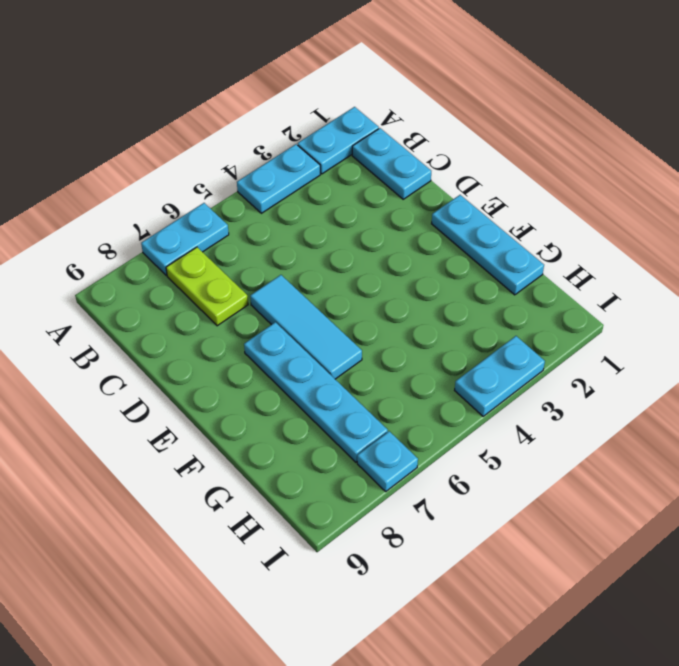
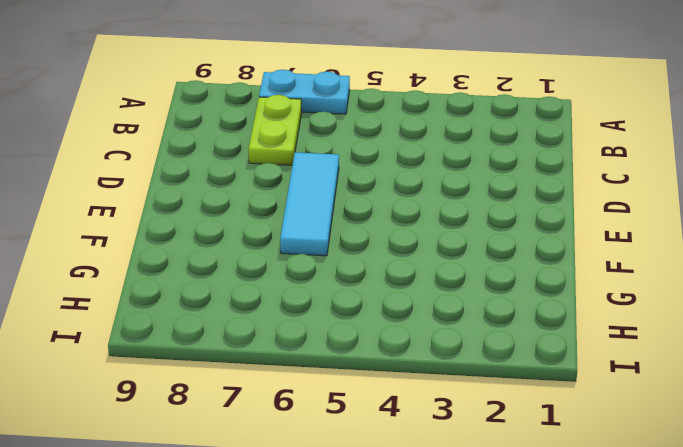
none -> cyan plate A1:A2 level 1
none -> cyan plate A3:A4 level 1

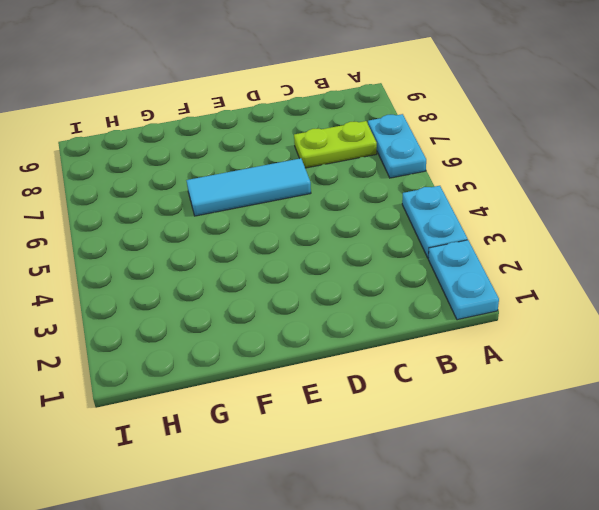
none -> cyan plate B1:C1 level 1
none -> cyan plate E1:G1 level 1

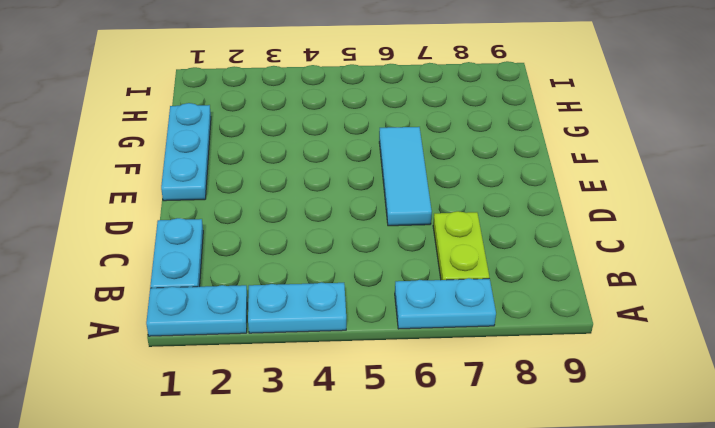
none -> cyan plate E7:H7 level 1
none -> cyan plate I3:I4 level 1

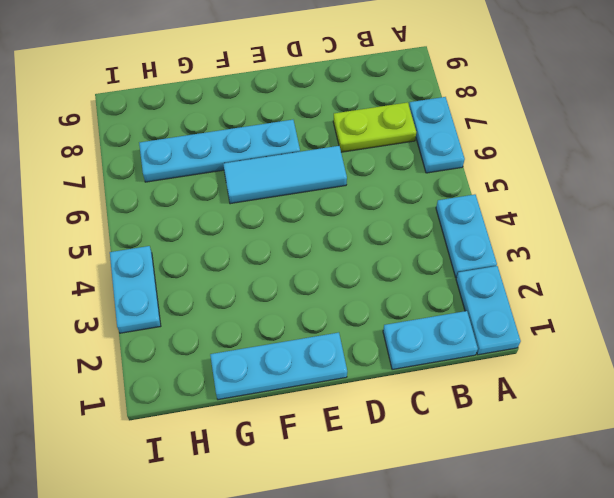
none -> cyan plate I7 level 1

